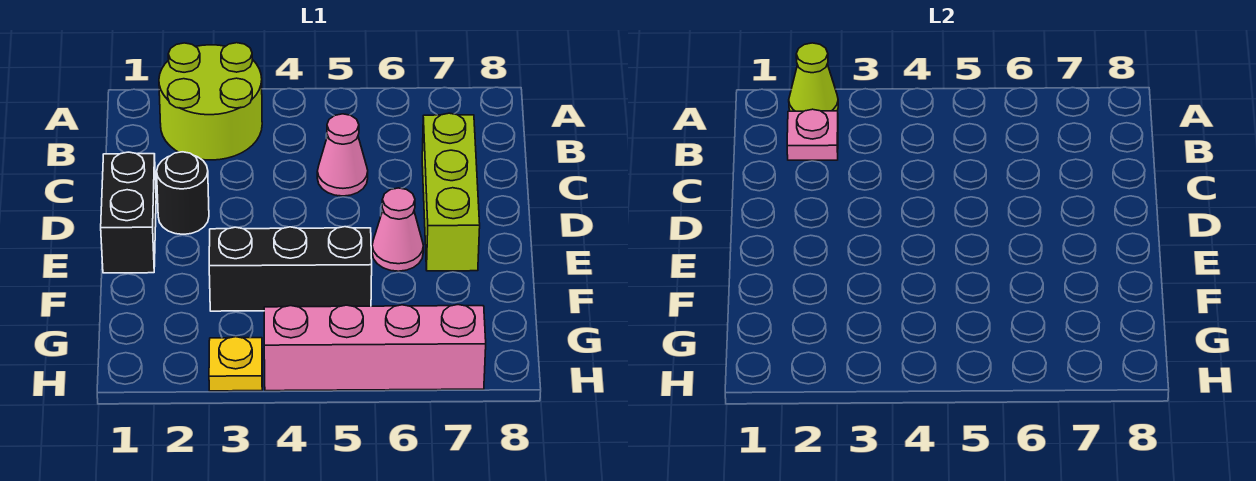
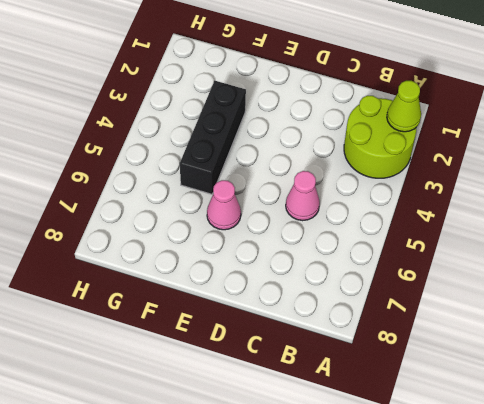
none -> lime brick C7:E7 level 1
none -> black brick D1:E1 level 1

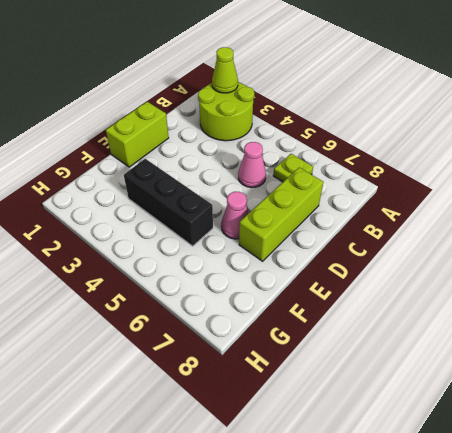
lime plate B6 level 1 -> none
lime brick D1:E1 level 1 -> black brick D1:E1 level 1
none -> black round brick D2 level 1
none -> yellow plate H3 level 1

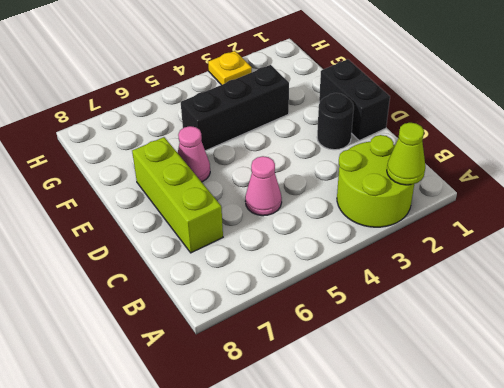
none -> pink brick H4:H7 level 1
none -> pink plate B2 level 2

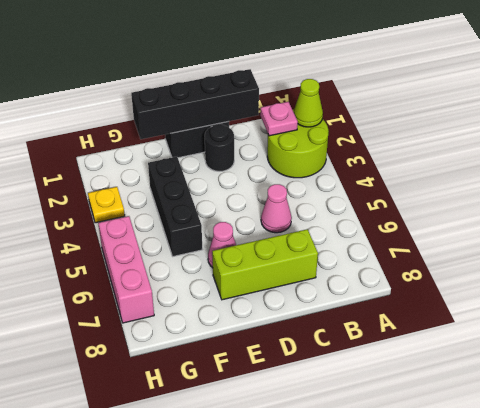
black brick C1:F1 level 2 -> none
pink brick H5:H7 level 1 -> pink brick H4:H7 level 1

